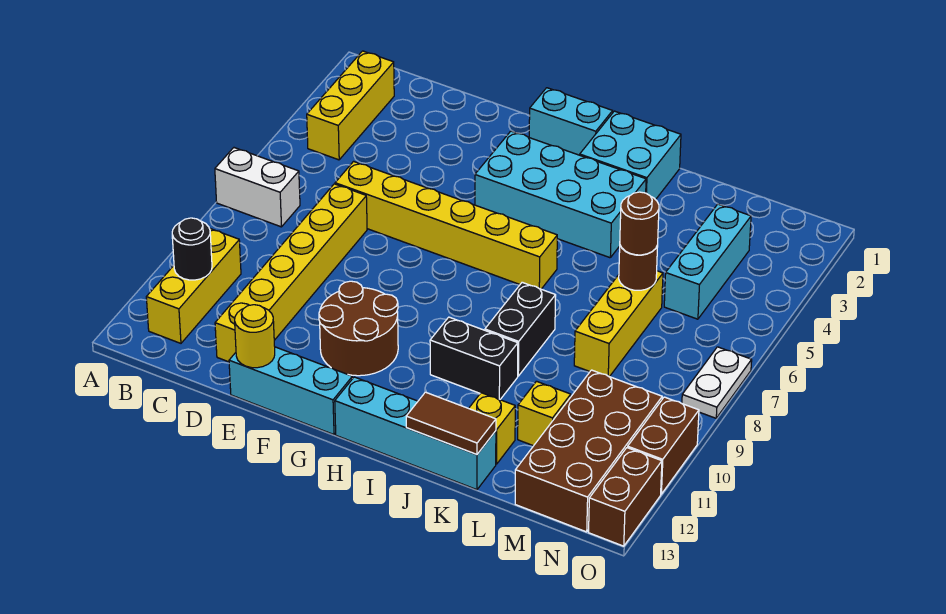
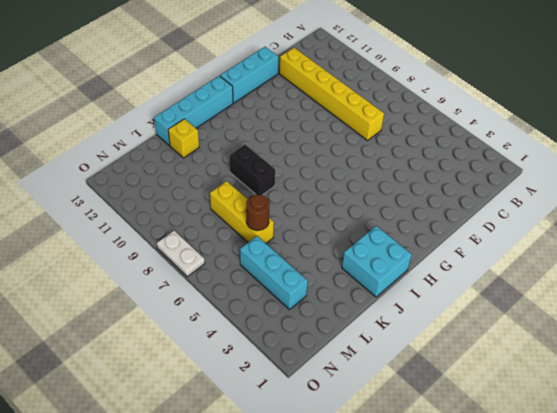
none -> white brick A7:B7 level 1
none -> yellow brick B2:B4 level 1
none -> yellow brick B10:B12 level 1

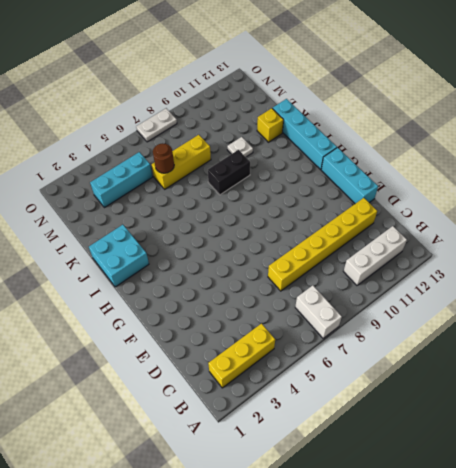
white brick B10:B12 level 1 -> yellow brick B10:B12 level 1
white plate K10 level 1 -> none
none -> yellow brick D6:I6 level 1
none -> brown round brick F10:G11 level 1
none -> cyan brick G1:H1 level 1

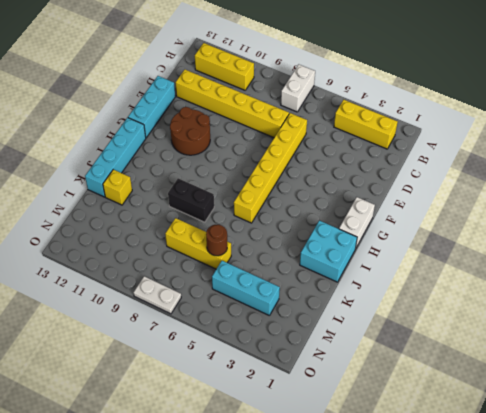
white brick G1:H1 level 1 -> cyan brick G1:H1 level 1
none -> cyan brick G3:J4 level 1
none -> black brick I10:J10 level 1
none -> yellow brick L11 level 1

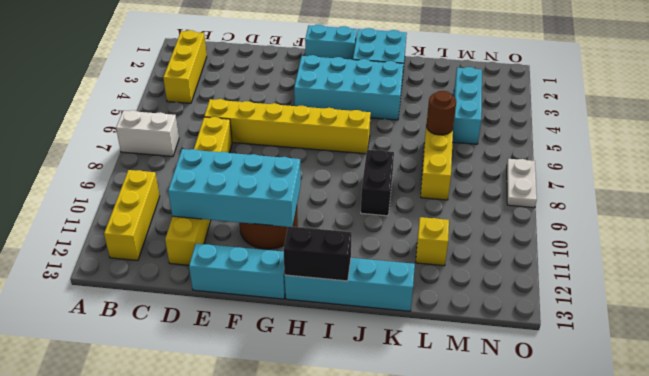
cyan brick D10:G11 level 2 -> none
black brick H13:I13 level 2 -> black brick I10:J10 level 1
none -> yellow brick K12 level 1
none -> brown brick M10:N13 level 1
none -> brown brick O10:O11 level 1

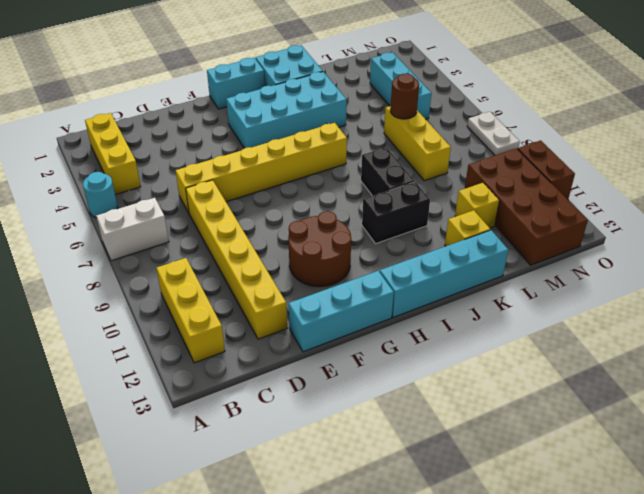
cyan round brick A5 level 1 -> none
none -> brown brick O12:O13 level 1
none -> black round brick B11 level 2
none -> yellow round brick E13 level 2

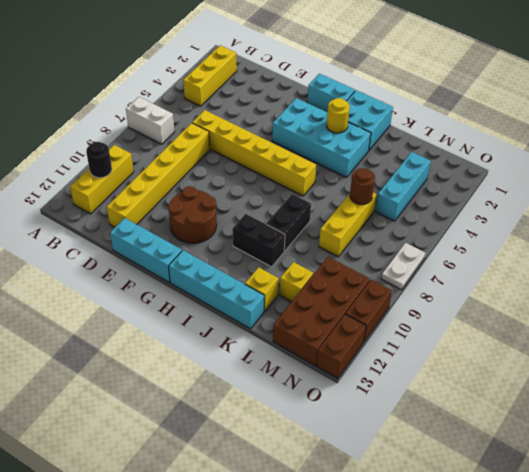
yellow round brick I3 level 2 -> yellow round brick E13 level 2
none -> brown tile J13:K13 level 2
none -> brown round brick L6 level 3

